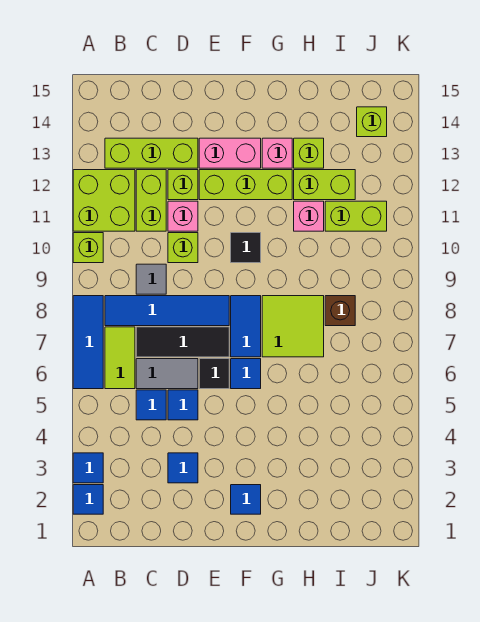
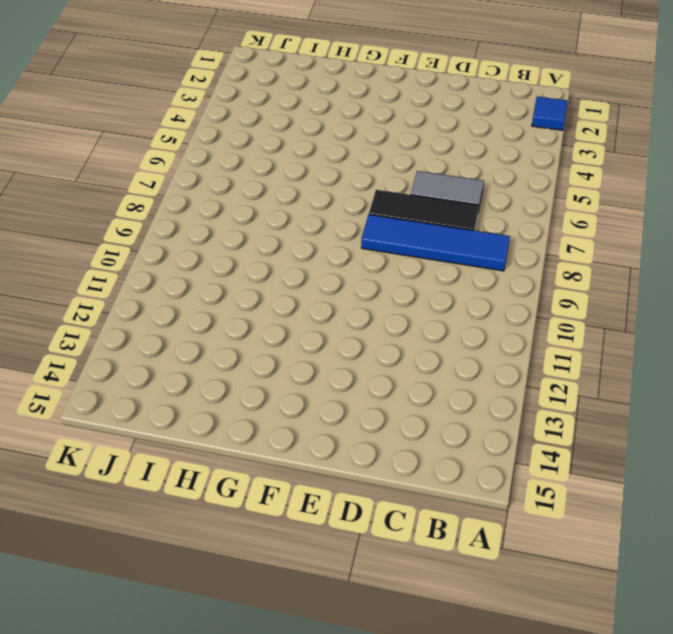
none -> blue tile A3 level 1
none -> blue tile A6:A8 level 1
none -> lime brick A10 level 1
none -> lime brick A11:B12 level 1

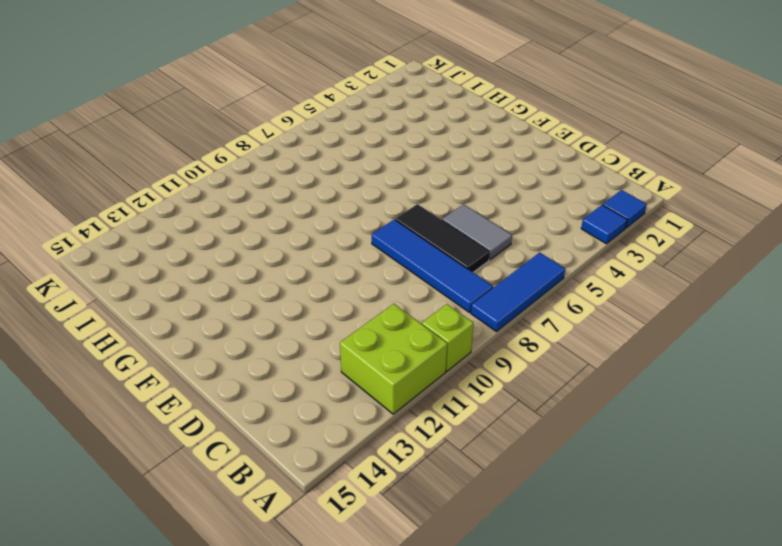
none -> lime tile B6:B7 level 1
none -> lime brick B13:D13 level 1
none -> blue tile C5 level 1
none -> grey tile C9 level 1

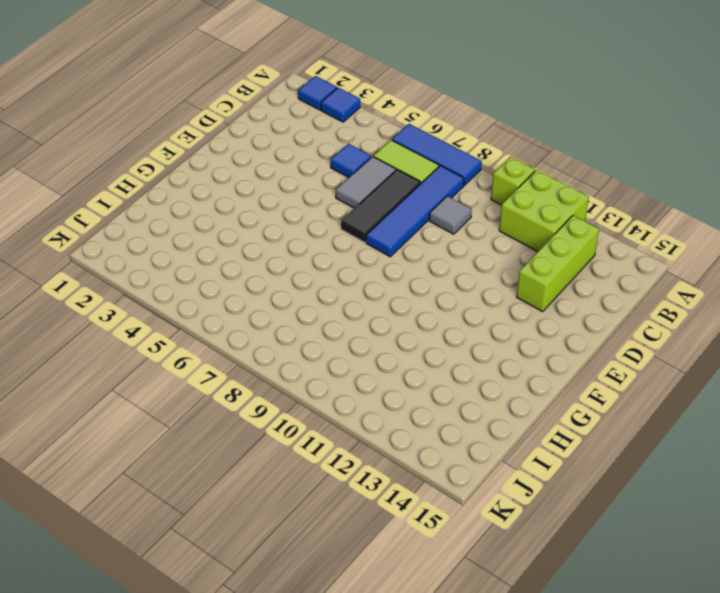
none -> lime brick C11:C12 level 1
none -> blue tile D3 level 1
none -> blue tile D5 level 1
none -> lime brick D10 level 1

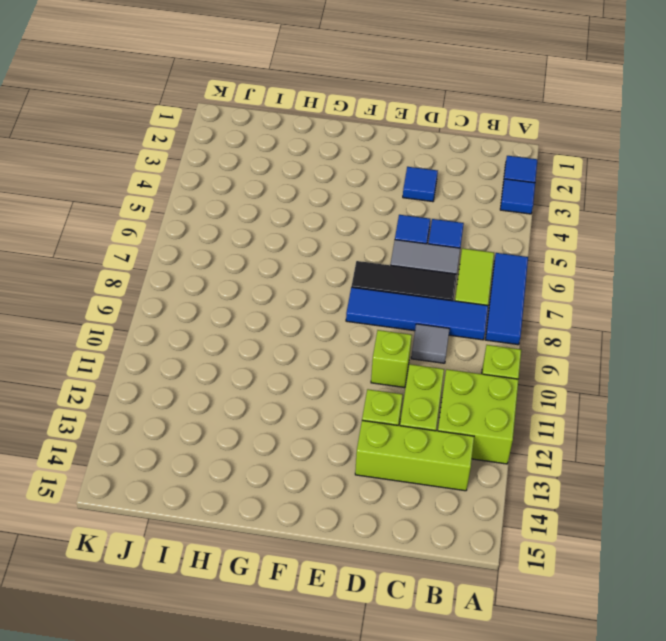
none -> pink brick D11 level 1
none -> black tile E6 level 1
none -> lime brick E12:G12 level 1
none -> pink brick E13:F13 level 1

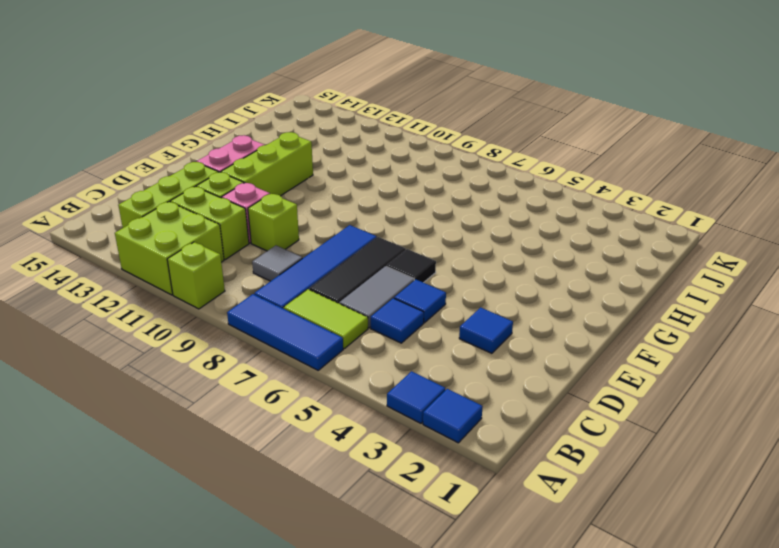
none -> blue tile F2 level 1
none -> blue tile F6 level 1
none -> blue tile F7:F8 level 1
none -> black tile F10 level 1

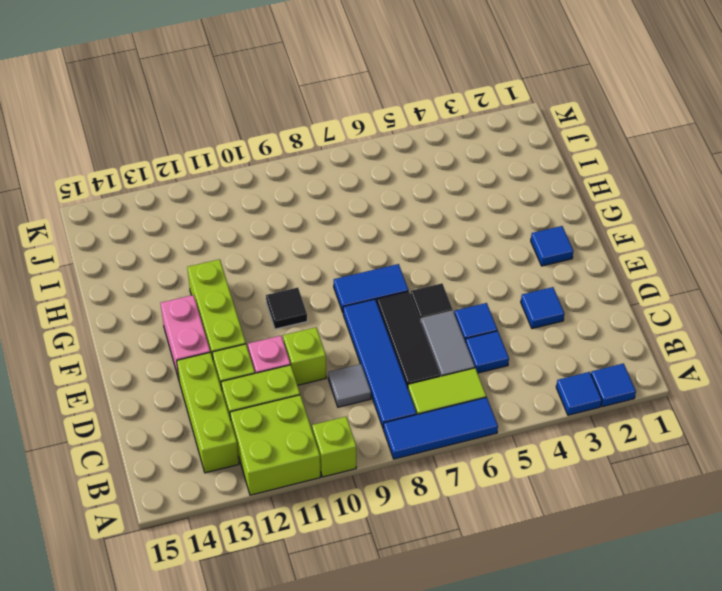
none -> blue tile F6 level 1
none -> lime tile G7:H8 level 1
none -> pink brick G13 level 1
none -> pink brick H11 level 1

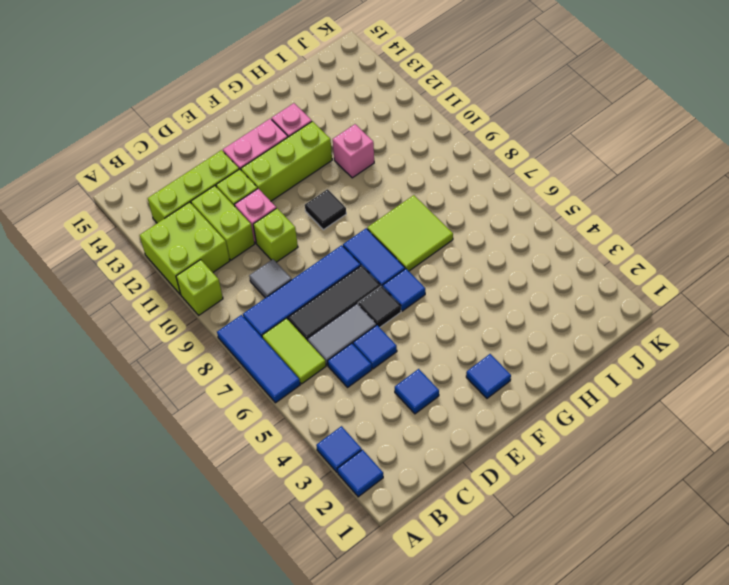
none -> lime brick H12:I12 level 1
none -> lime brick H13 level 1
none -> brown brick I8 level 1
none -> lime brick I11:J11 level 1

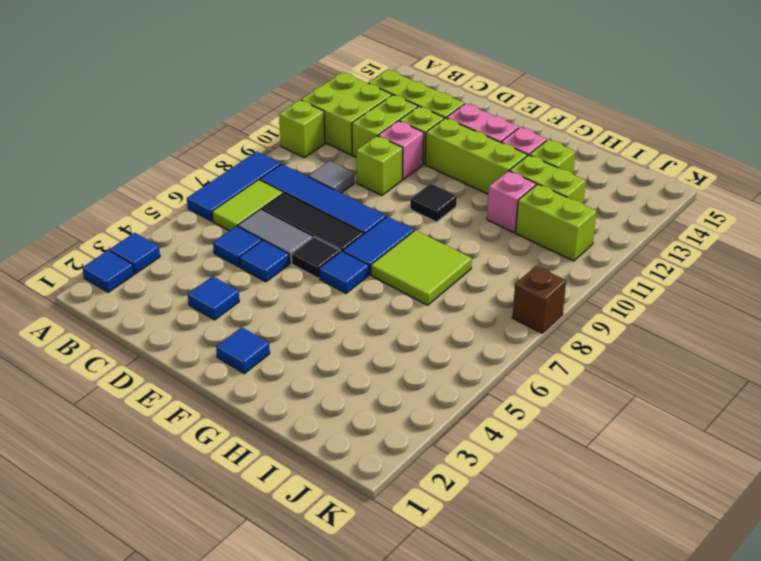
brown brick K8 level 1 -> brown brick I8 level 1
none -> lime brick J14 level 1

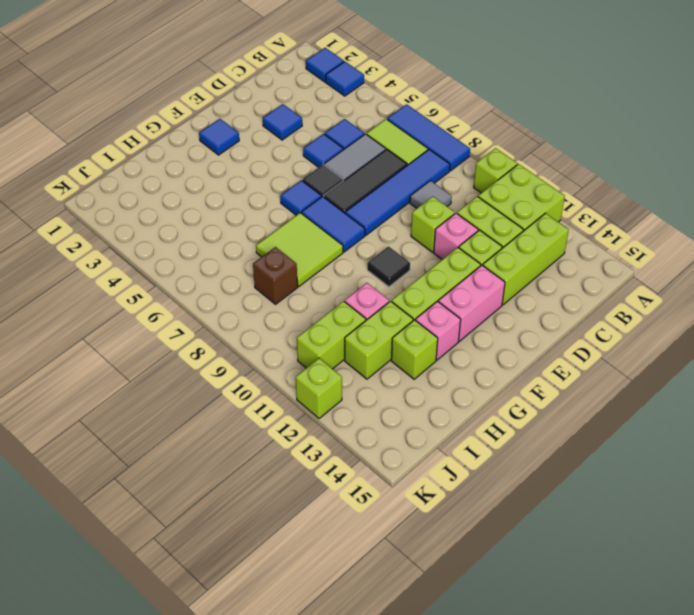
lime brick K12 level 1 -> lime brick J14 level 1

